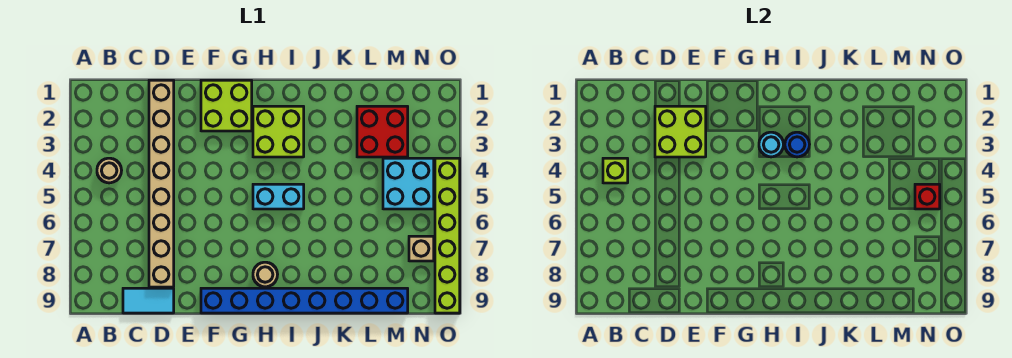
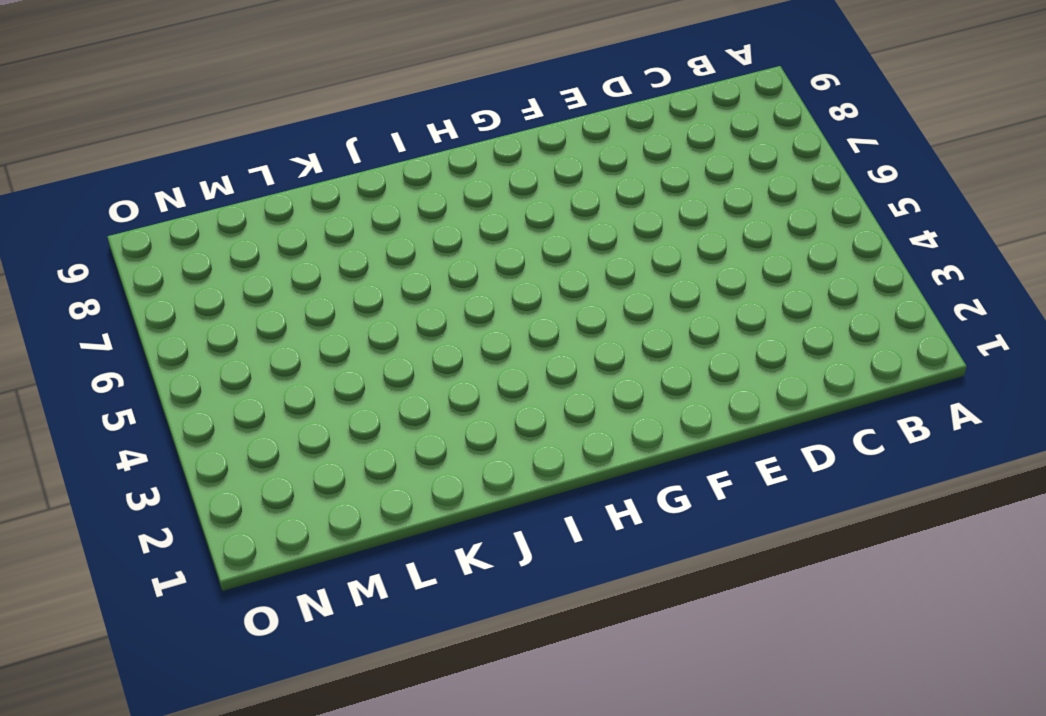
none -> tan round brick B4 level 1
none -> cyan tile C9:D9 level 1
none -> tan brick D1:D8 level 1

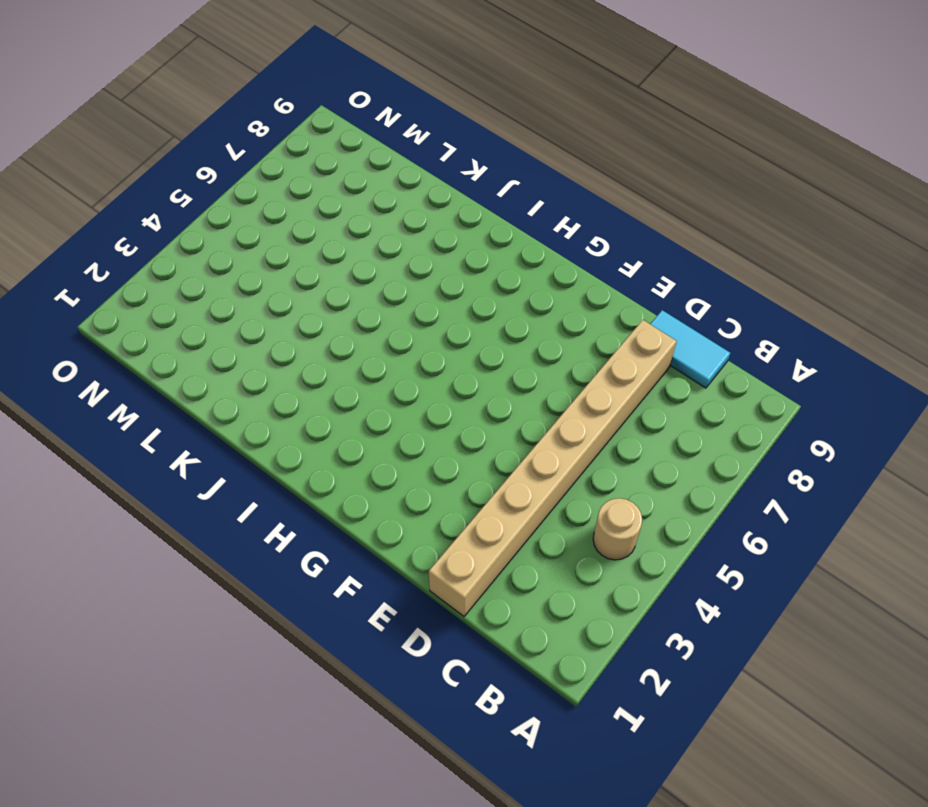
none -> lime brick F1:G2 level 1
none -> blue brick F9:M9 level 1
none -> lime brick H2:I3 level 1

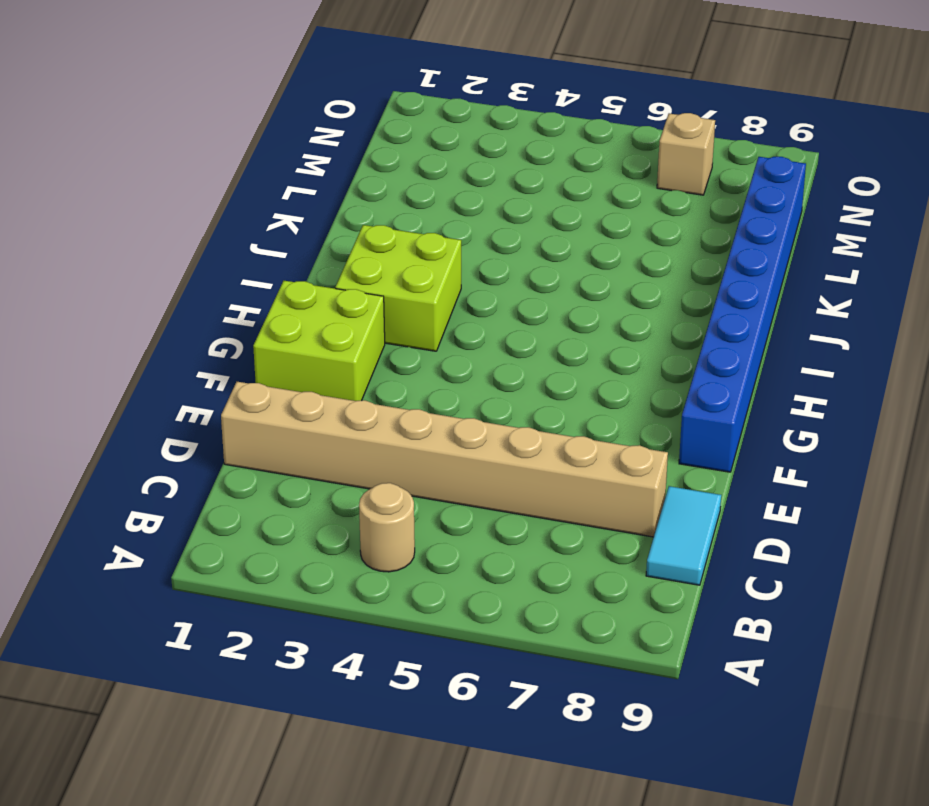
none -> cyan brick H5:I5 level 1
none -> tan round brick H8 level 1
none -> red brick L2:M3 level 1

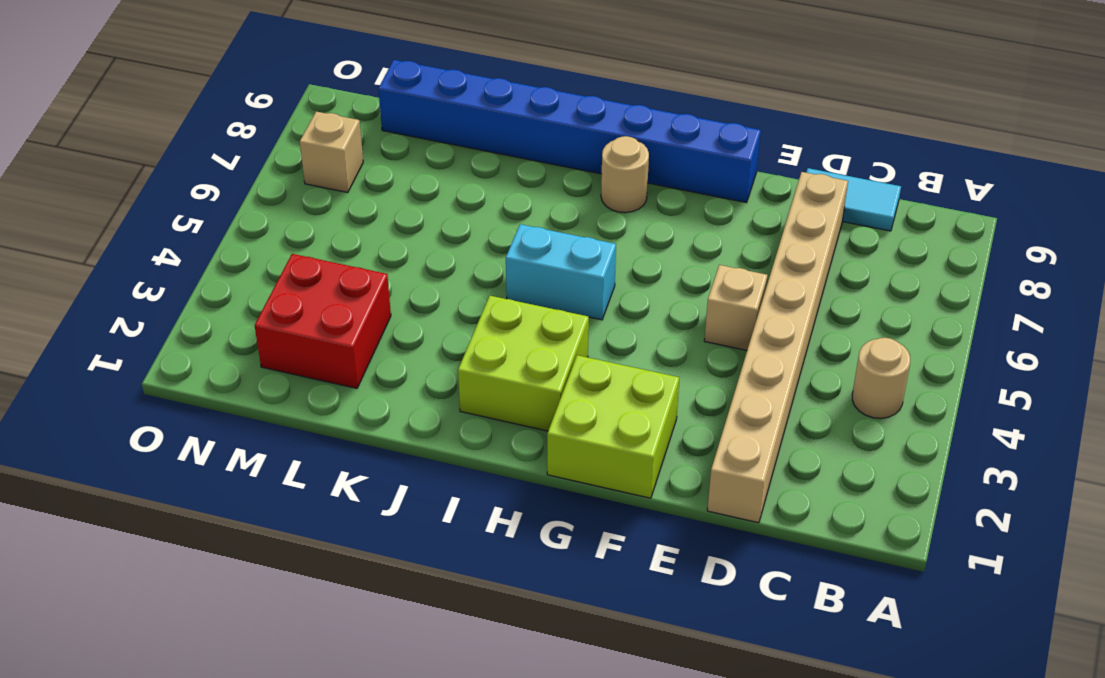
tan brick E5 level 1 -> none
none -> cyan brick M4:N5 level 1
none -> lime brick O4:O9 level 1
none -> lime brick B4 level 2

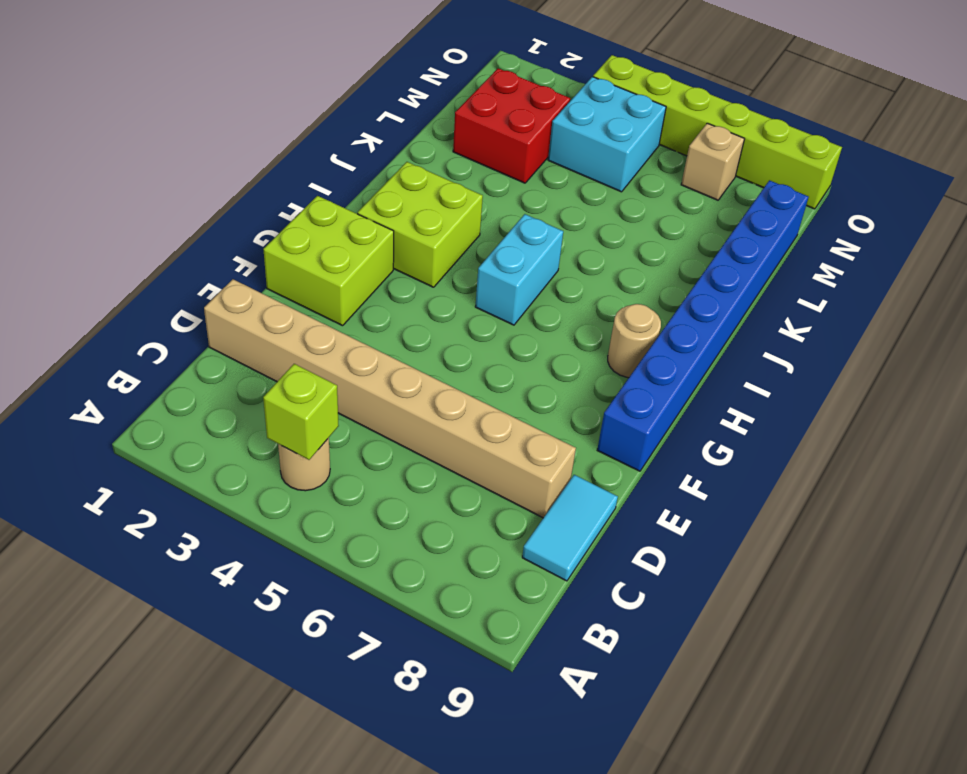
none -> lime brick D2:E3 level 2
none -> cyan round brick H3 level 2
none -> blue round brick I3 level 2

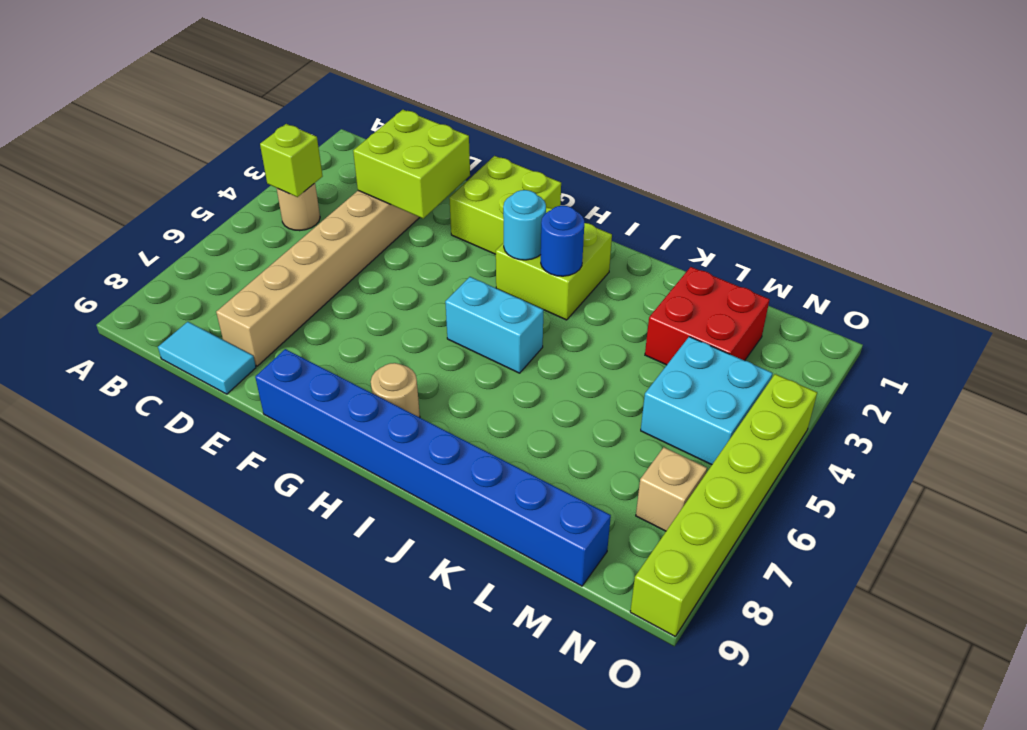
none -> red brick N5 level 2

